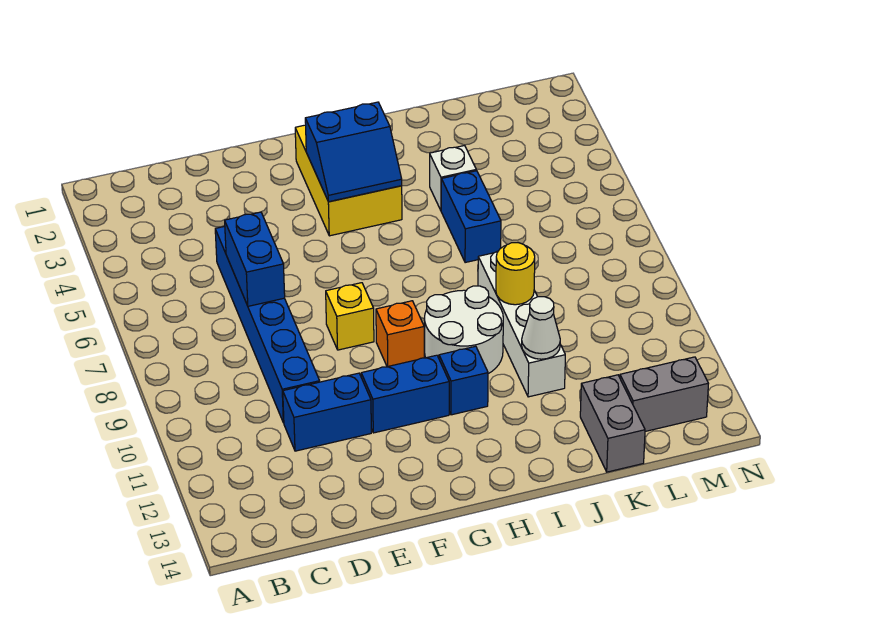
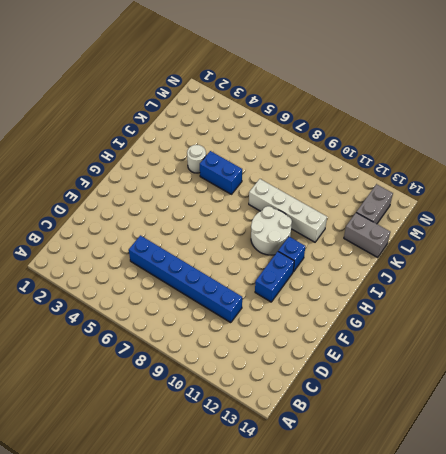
white round brick J4 level 1 -> white brick J4 level 1
none -> blue brick D11:E11 level 1
none -> yellow brick F8 level 1
none -> yellow brick G2:H4 level 1

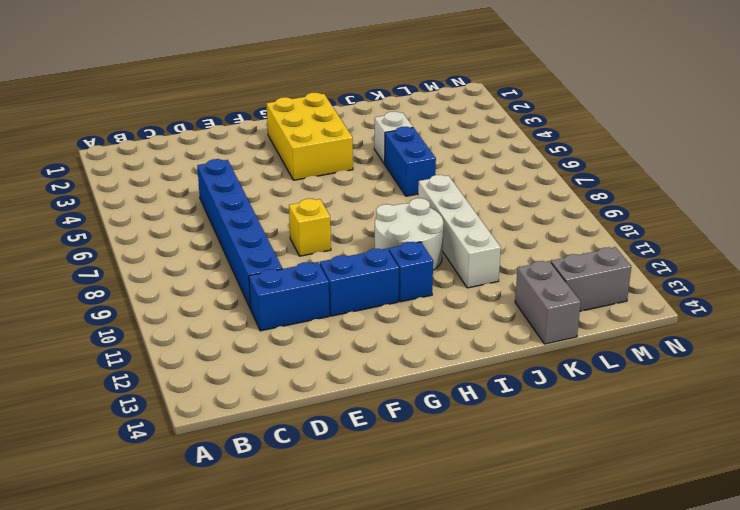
none -> orange brick G9 level 1
none -> blue brick D6:D7 level 2
none -> blue slope G3:H4 level 2 top 3

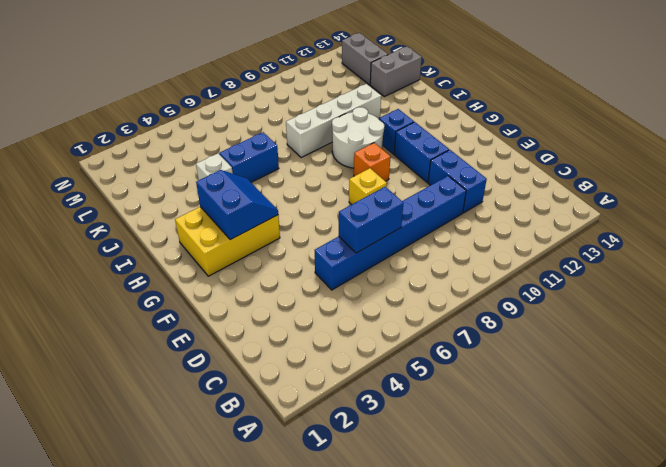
none -> yellow round brick J9 level 2
none -> white cone J11 level 2

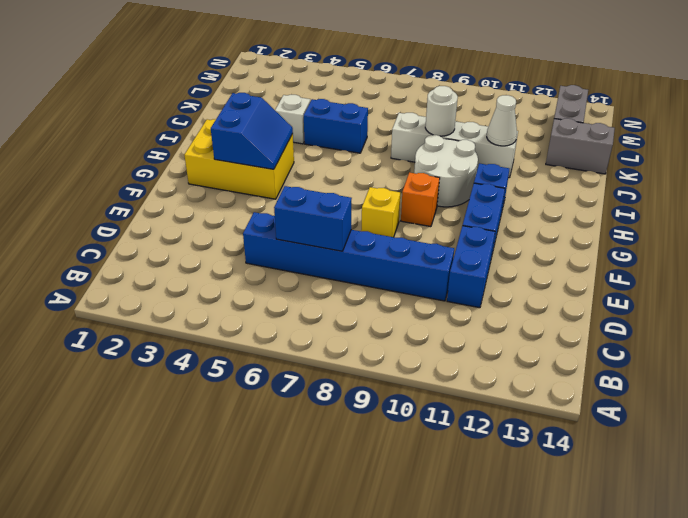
white round brick J9 level 2 -> yellow round brick J9 level 2

